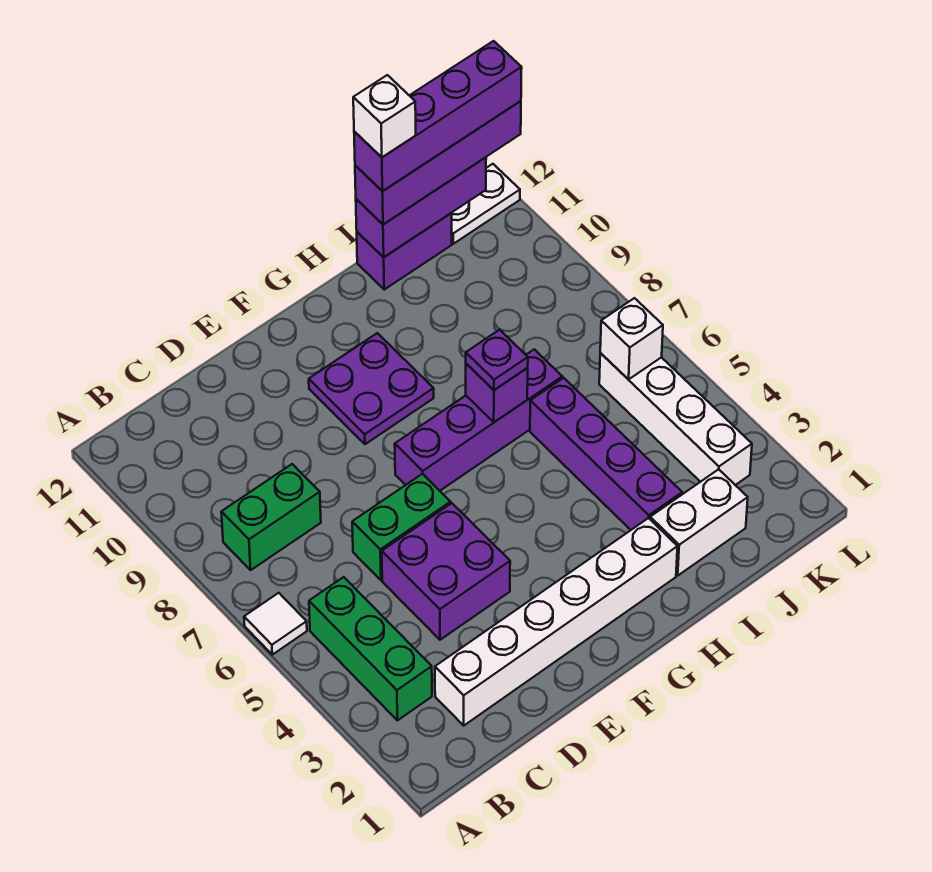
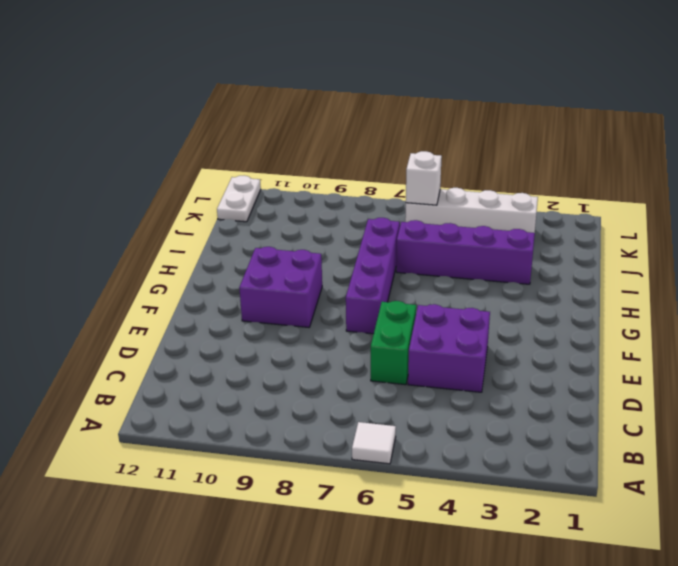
purple brick F9:G10 level 1 -> purple plate F9:G10 level 1
none -> green brick B3:B5 level 1
none -> green brick B8:C8 level 1
none -> white brick C2:H2 level 1

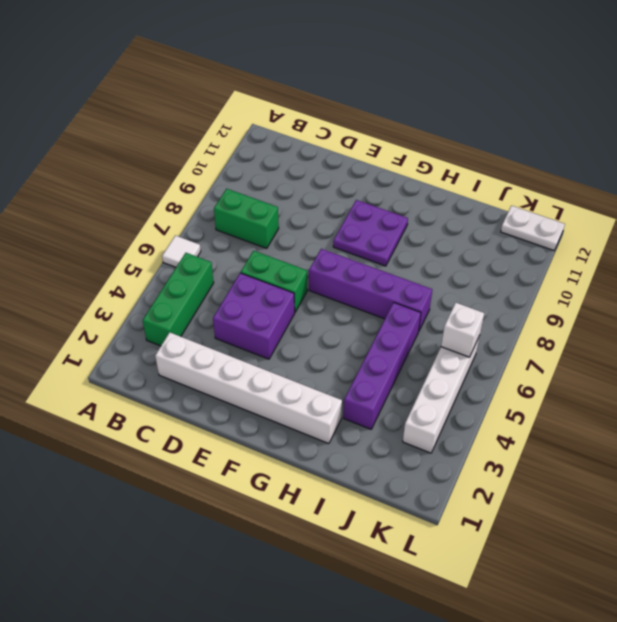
none -> white brick I2:J2 level 1
none -> purple brick I12:J12 level 1
none -> purple brick H7 level 2

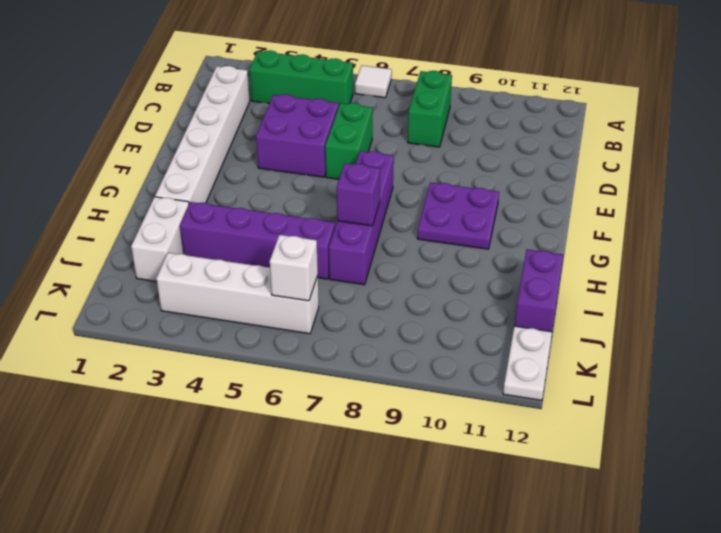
none -> purple brick I12:K12 level 2
none -> purple plate H7 level 3
none -> purple brick I12:L12 level 3

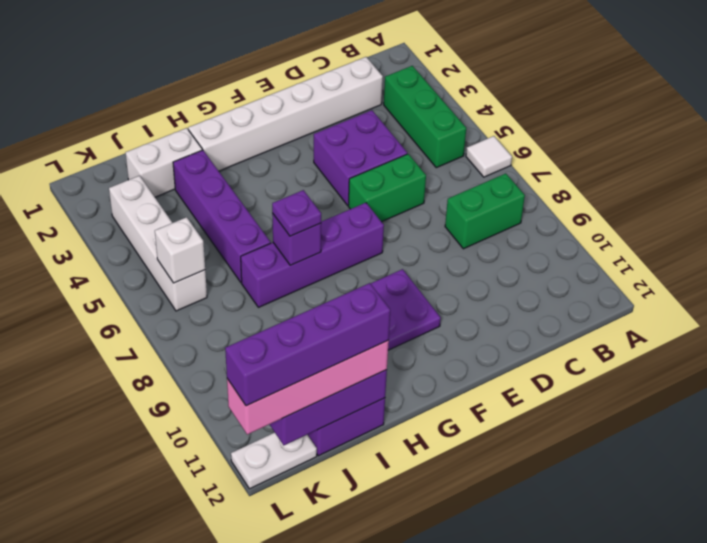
pink brick I12:L12 level 3 -> purple brick I12:L12 level 3
none -> white brick I12 level 5

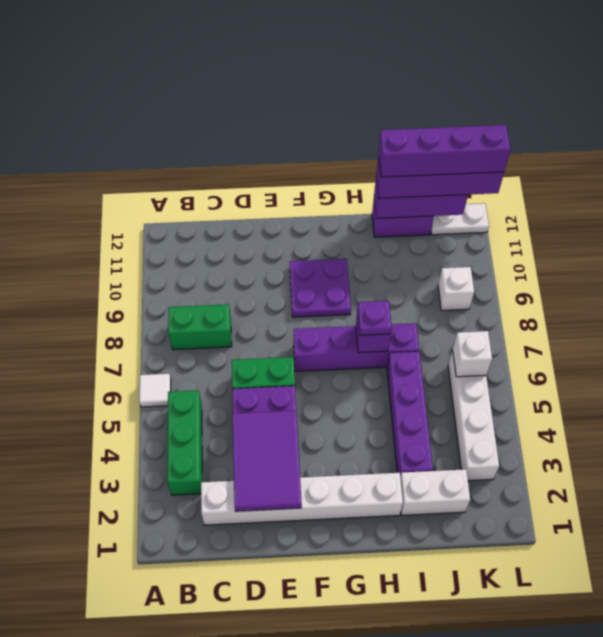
purple tile D2:E4 level 2 -> none
white brick K9 level 1 -> white brick I12 level 5

